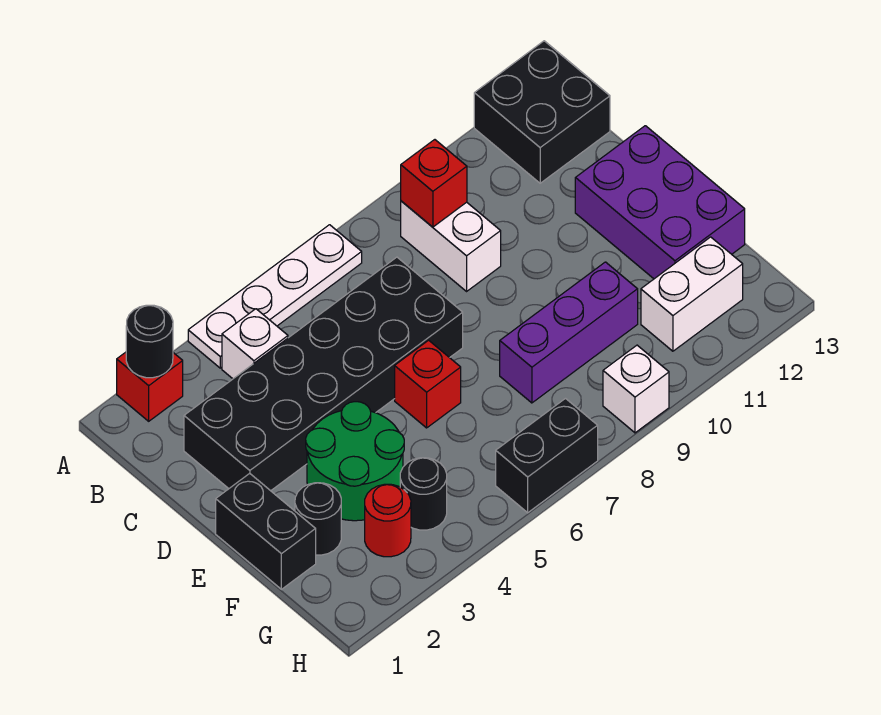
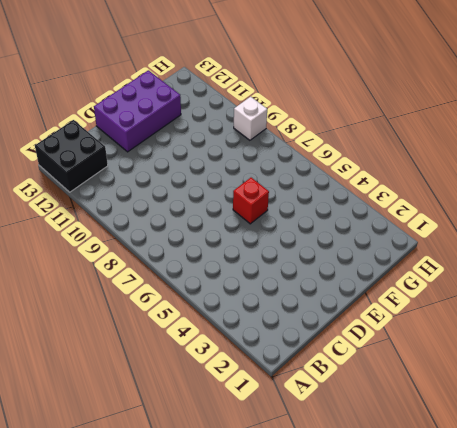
none -> red brick A2 level 1
none -> white plate A4:A7 level 1
none -> white brick B4 level 1

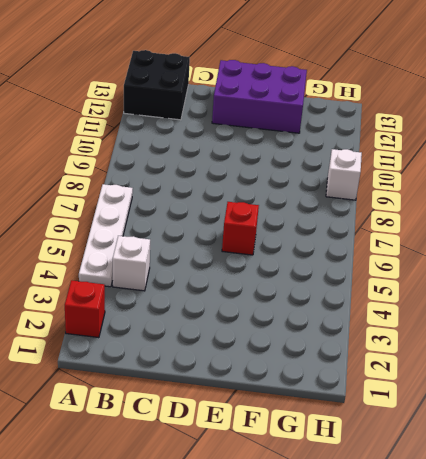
none -> white brick B9:C9 level 1
none -> black brick C2:D7 level 1
none -> black brick E1:F1 level 1

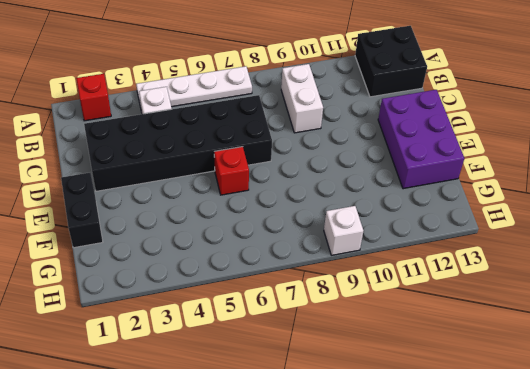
none -> green round brick E3:F4 level 1
none -> black round brick F2 level 1
none -> purple brick F8:F10 level 1

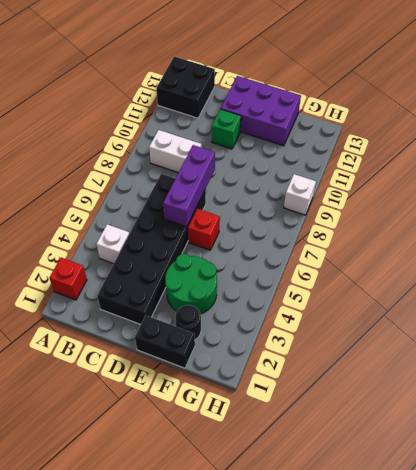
purple brick D6:D8 level 2 -> purple brick F8:F10 level 1
green brick D11 level 1 -> none
none -> white plate A4:A7 level 1
none -> red round brick G3 level 1
none -> black round brick G4 level 1

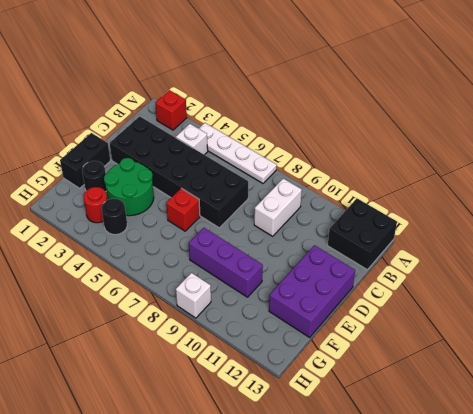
none -> white brick G11:G12 level 1
none -> black brick H6:H7 level 1
none -> black round brick A2 level 2

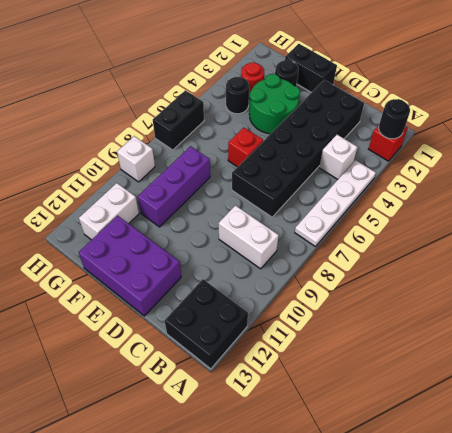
none -> red brick B9 level 2

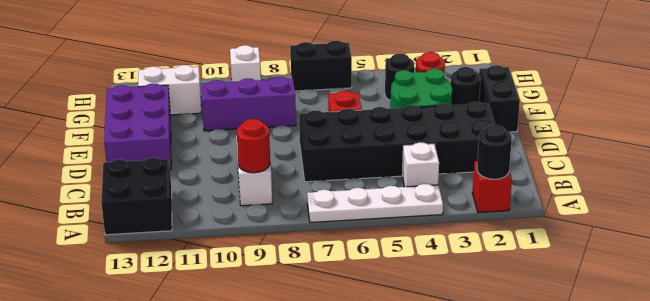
red round brick B9 level 2 -> red brick B9 level 2

